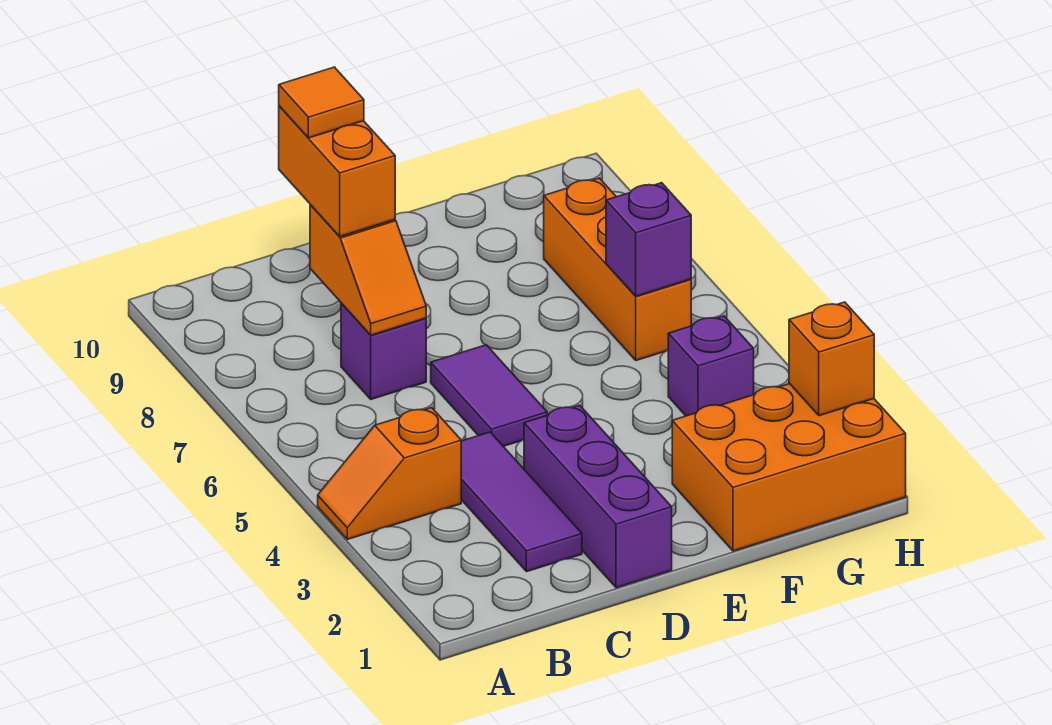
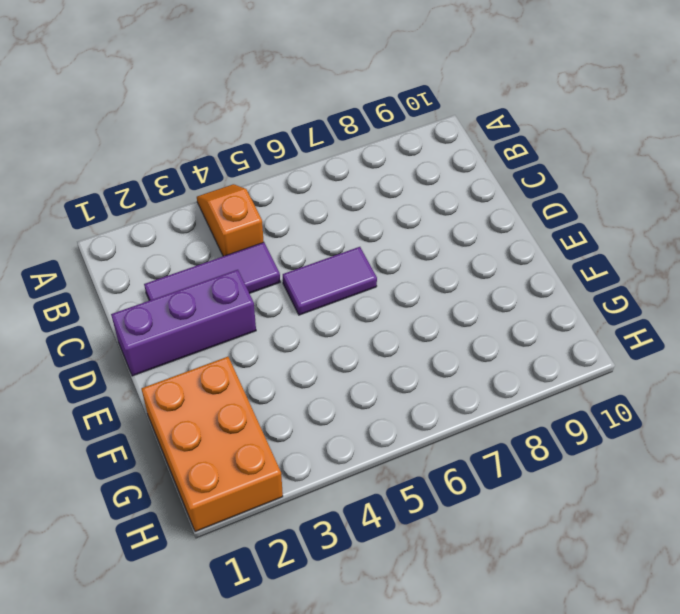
none -> purple brick C7 level 1
none -> purple brick G4 level 1
none -> orange brick G6:G8 level 1

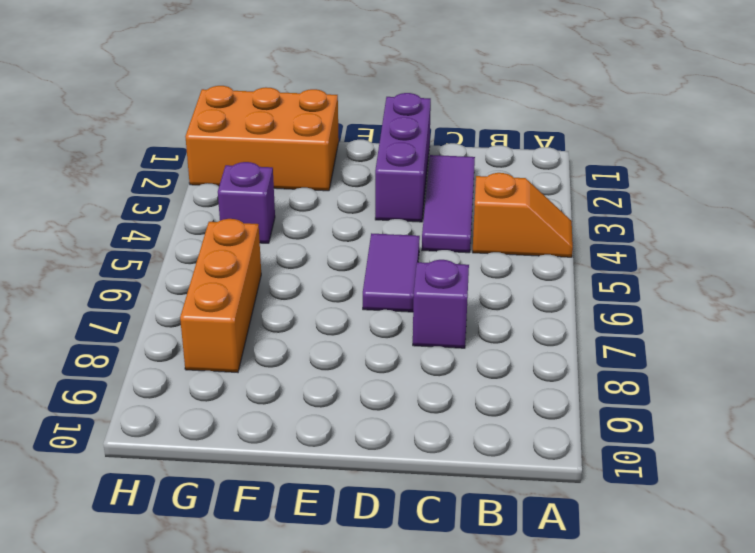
none -> orange slope C7:C8 level 2 top 8
none -> purple brick G6 level 2
none -> orange brick H2 level 2

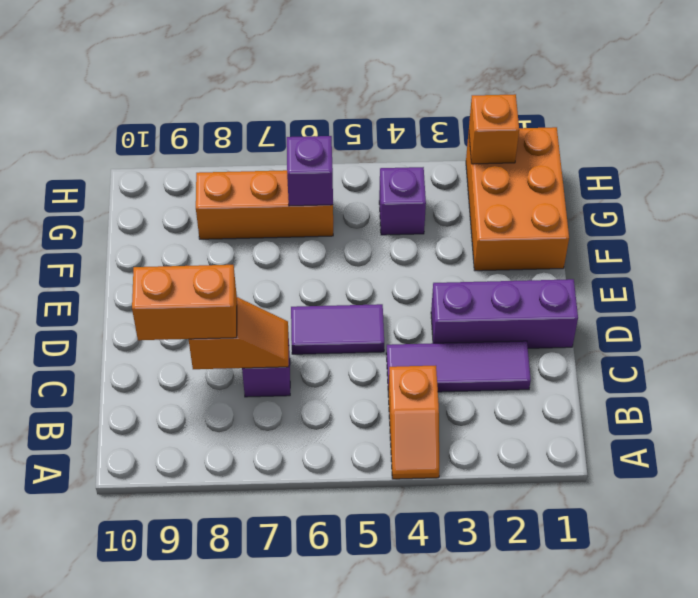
none -> orange tile C9 level 4

